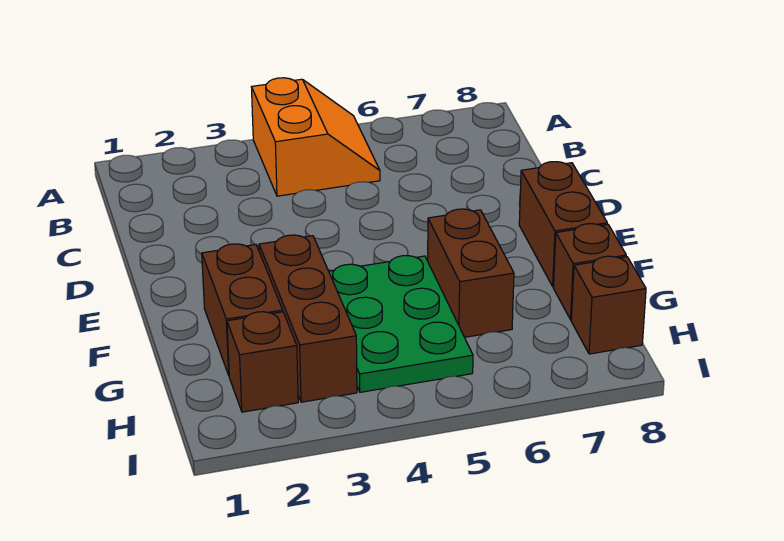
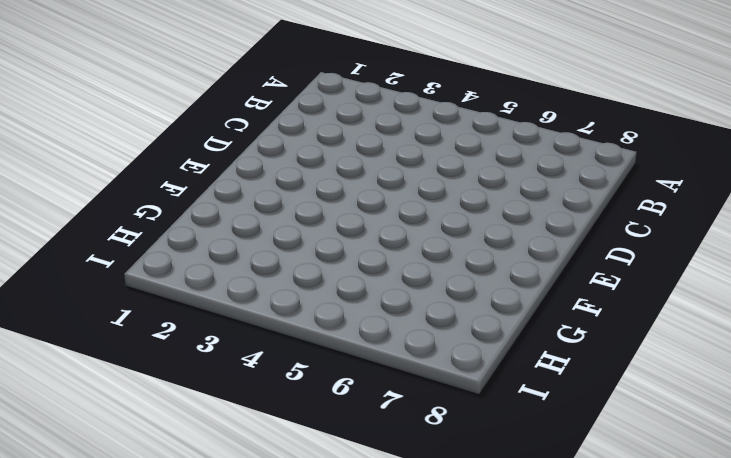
none -> orange slope A4:B5 level 1 top 4
none -> brown brick E8:F8 level 1

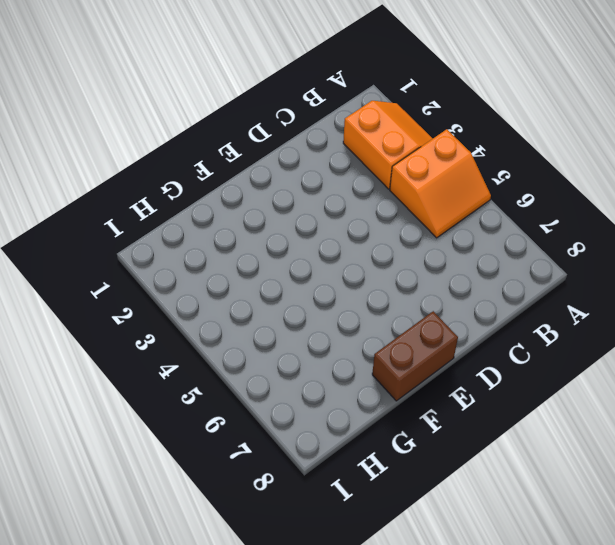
orange slope A2:B3 level 1 top B -> none
none -> brown brick F2:G2 level 1
none -> brown brick F3:H3 level 1

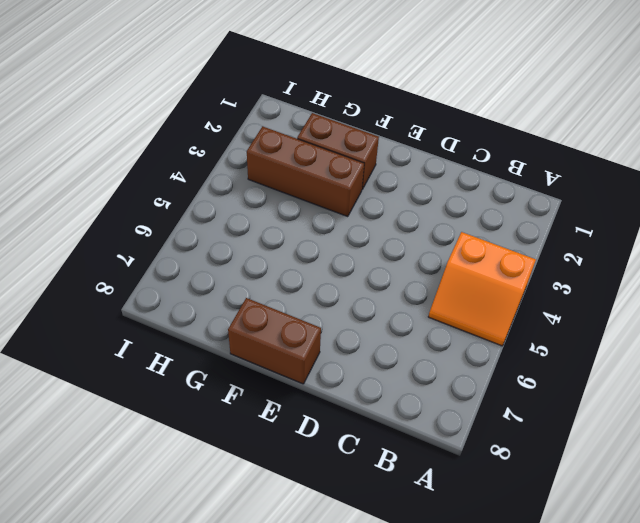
none -> green plate F4:H5 level 1
none -> brown brick F6:G6 level 1

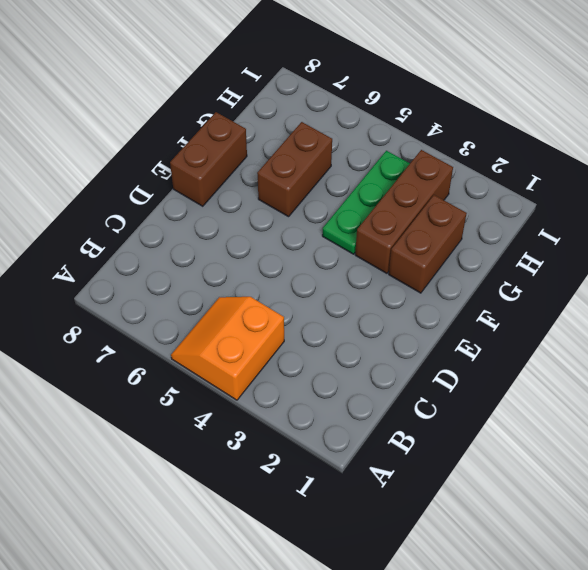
green plate F4:H4 level 1 -> green plate F4:H5 level 1
none -> brown brick G8 level 1
none -> brown brick H2 level 1

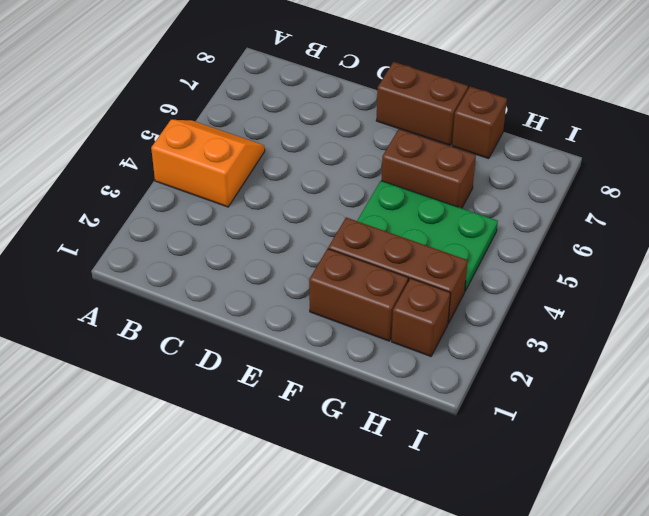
none -> brown brick H8 level 1

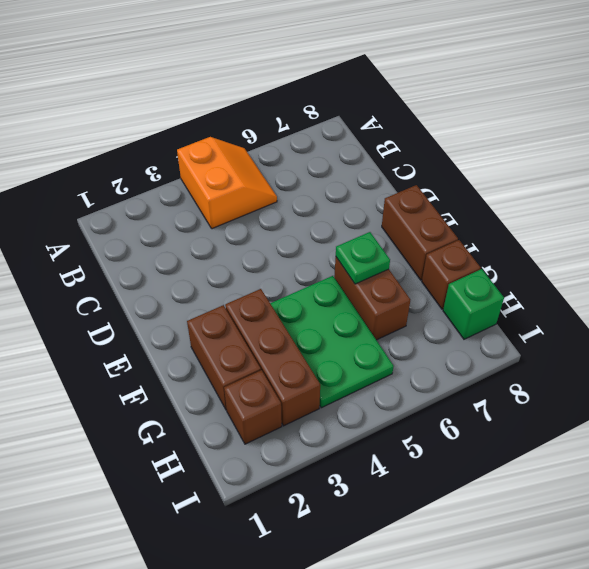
green plate F6 level 2 -> none
green brick H8 level 1 -> brown brick H8 level 1

